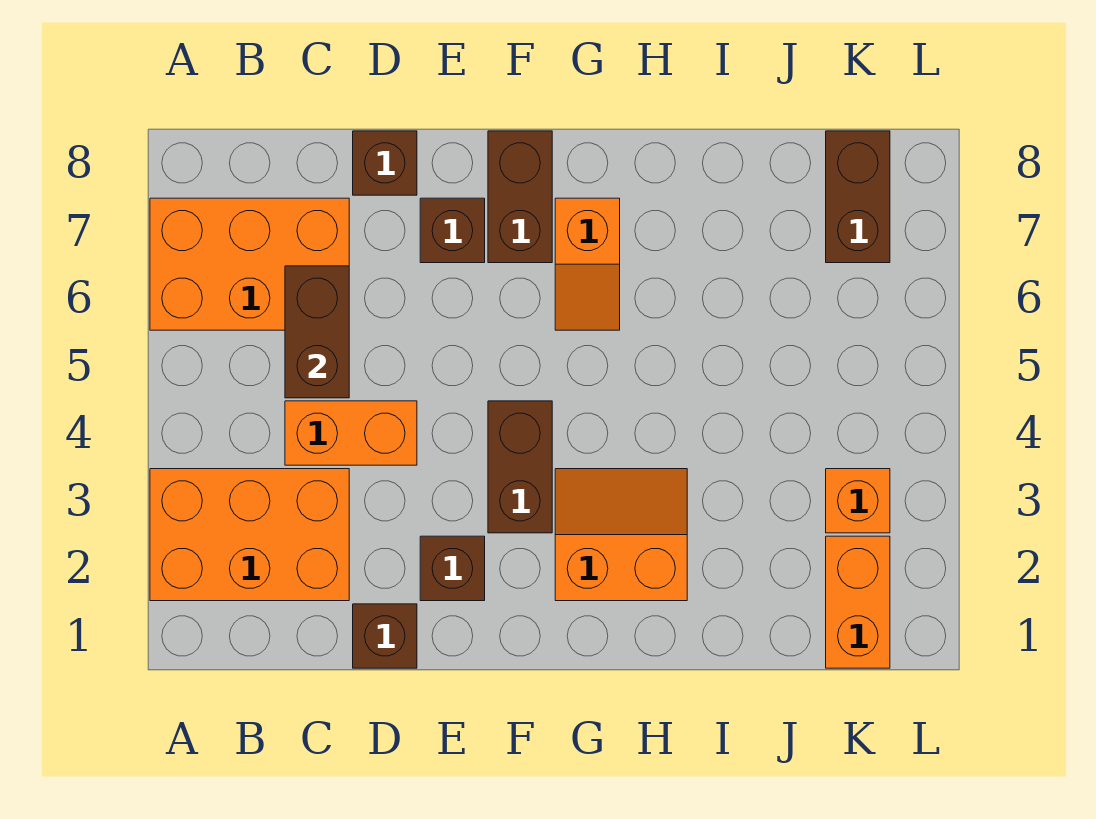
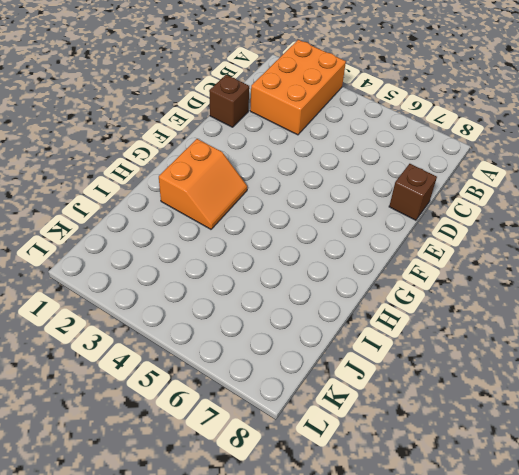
none -> orange brick A6:C7 level 1
none -> orange brick C4:D4 level 1
none -> brown brick E2 level 1

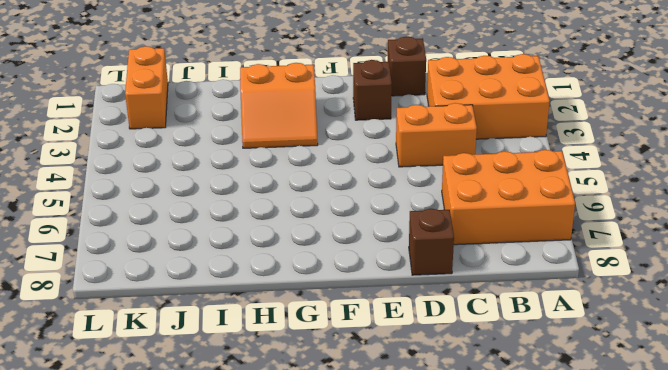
none -> brown brick E7 level 1
none -> brown brick F3:F4 level 1
none -> brown brick F7:F8 level 1

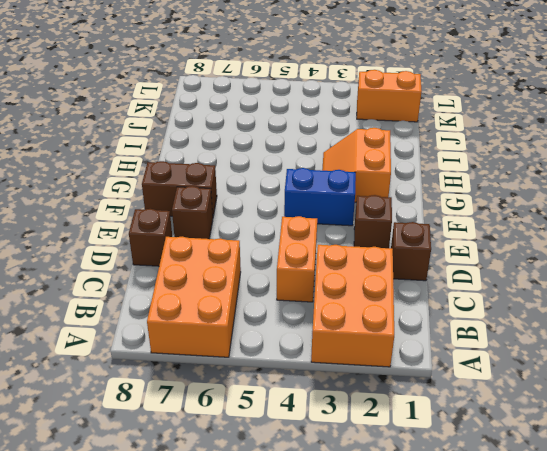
blue brick F3:F4 level 1 -> brown brick F3:F4 level 1
none -> orange slope G6:G7 level 1 top 7
none -> orange brick K3 level 1
none -> brown brick K7:K8 level 1

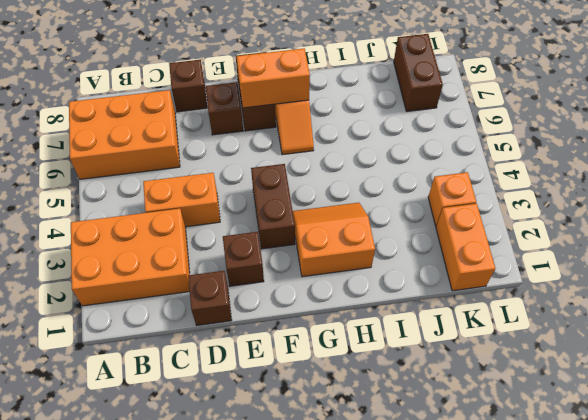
orange brick F7:G7 level 2 -> none
none -> brown brick C5:C6 level 2

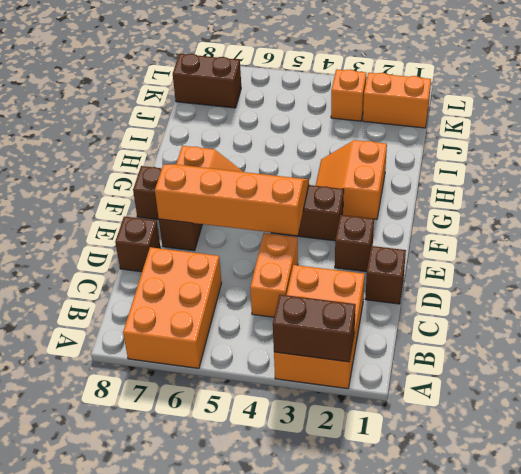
brown brick A2:A3 level 2 -> brown brick C5:C6 level 2
orange slope E4:F7 level 2 top E -> none

